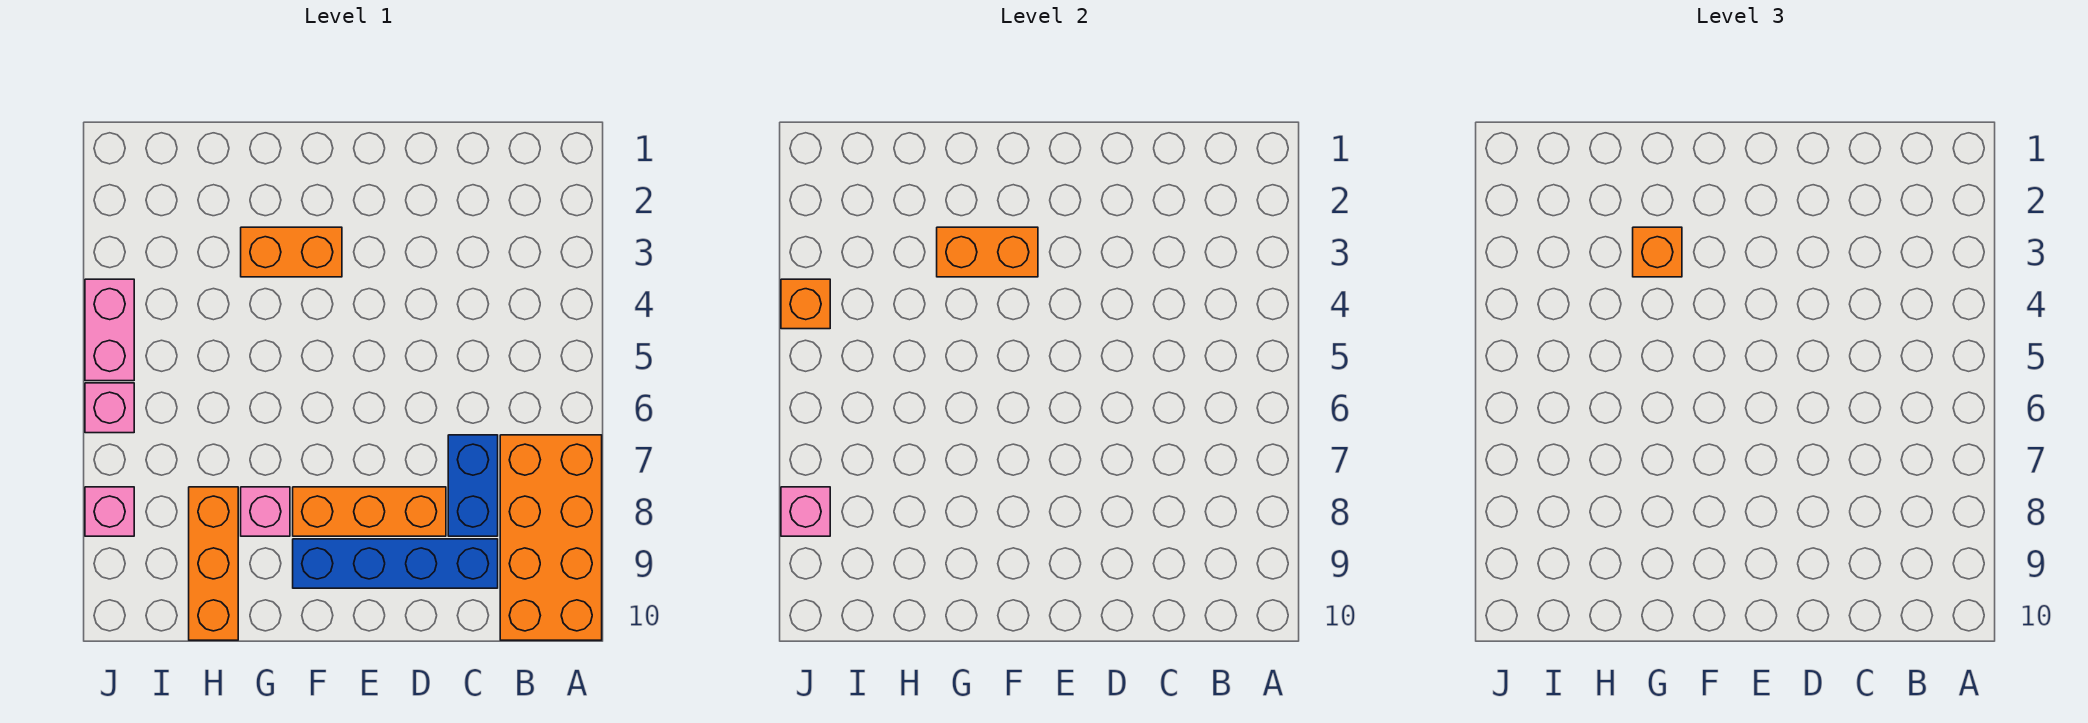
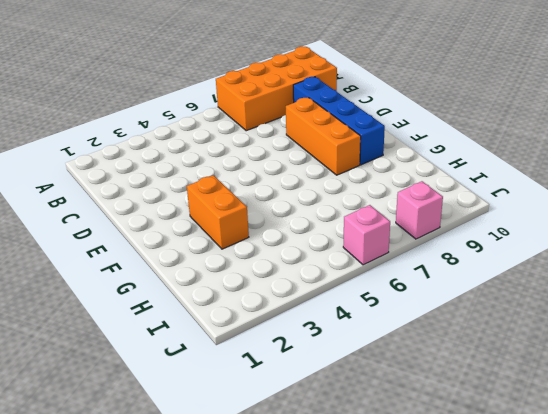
none -> blue brick C7:C8 level 1
none -> pink brick G8 level 1
none -> orange brick H8:H10 level 1

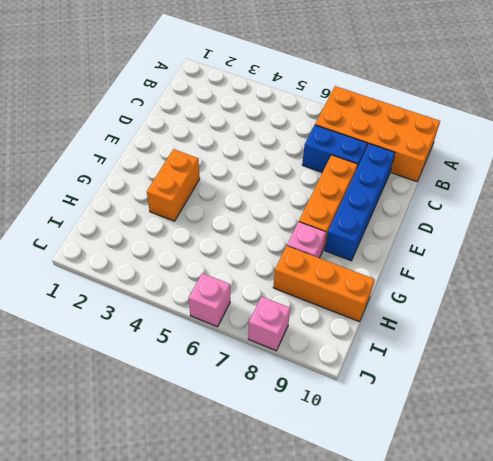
none -> pink brick J4:J5 level 1
none -> orange brick F3:G3 level 2
none -> orange brick J4 level 2

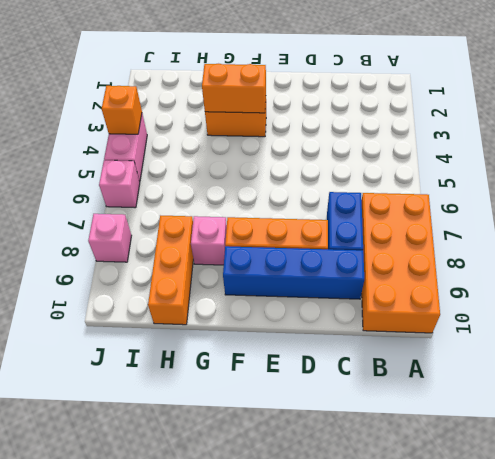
none -> pink brick J8 level 2
none -> orange brick G3 level 3

